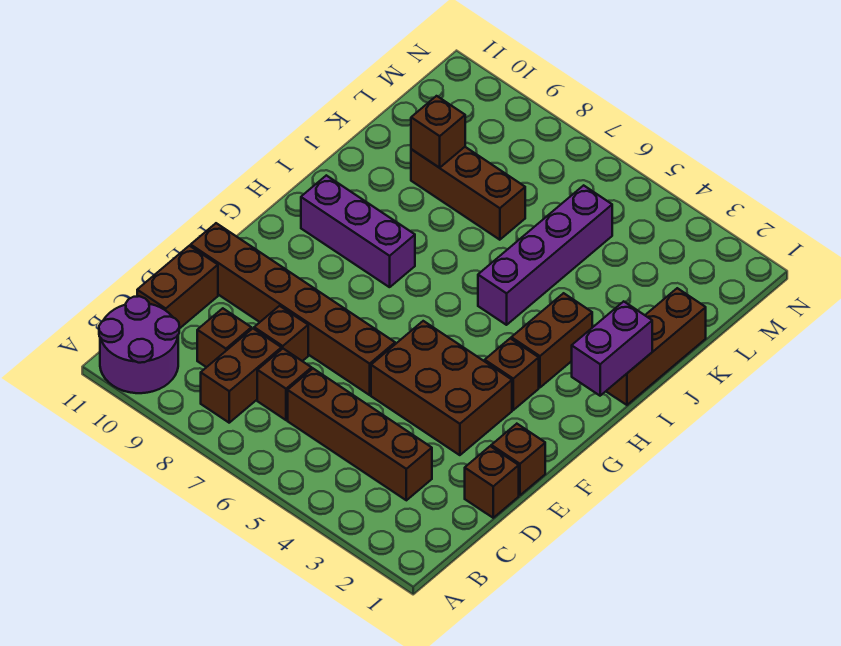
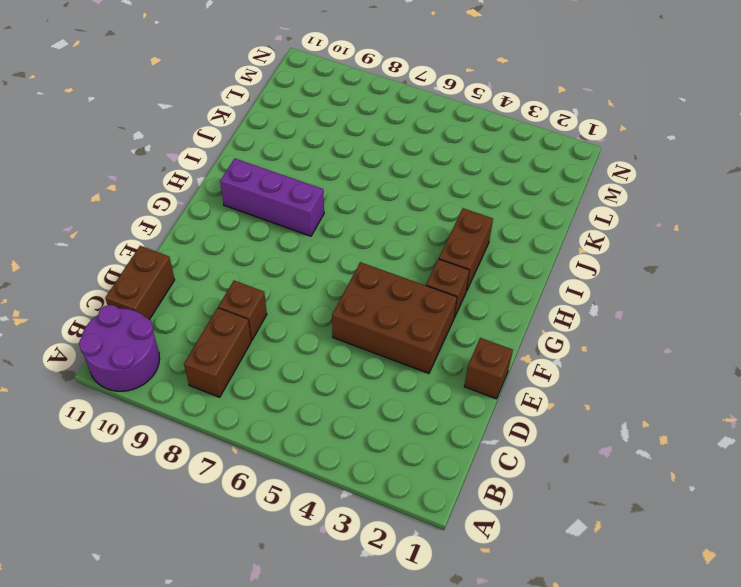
none -> brown brick C3:C6 level 1
none -> brown brick C7 level 1
none -> brown brick C9 level 1

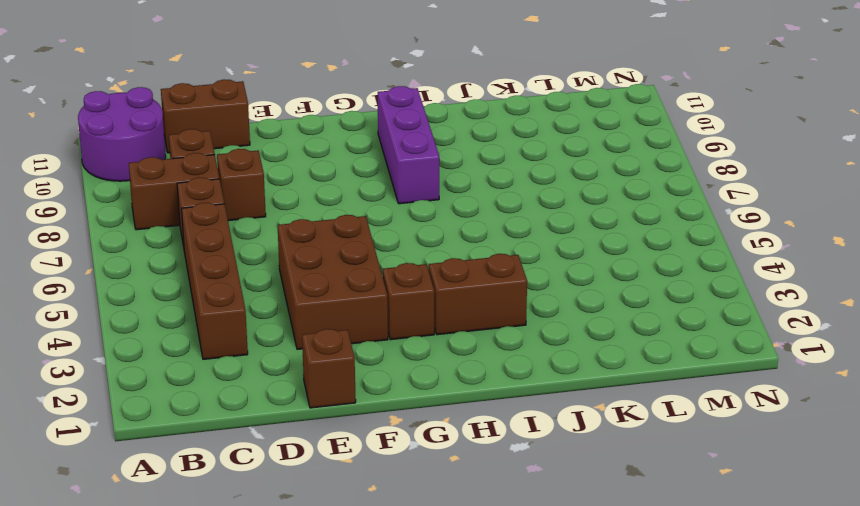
none -> brown brick D1 level 1
none -> brown brick E6:E11 level 1
none -> brown brick I1:K1 level 1

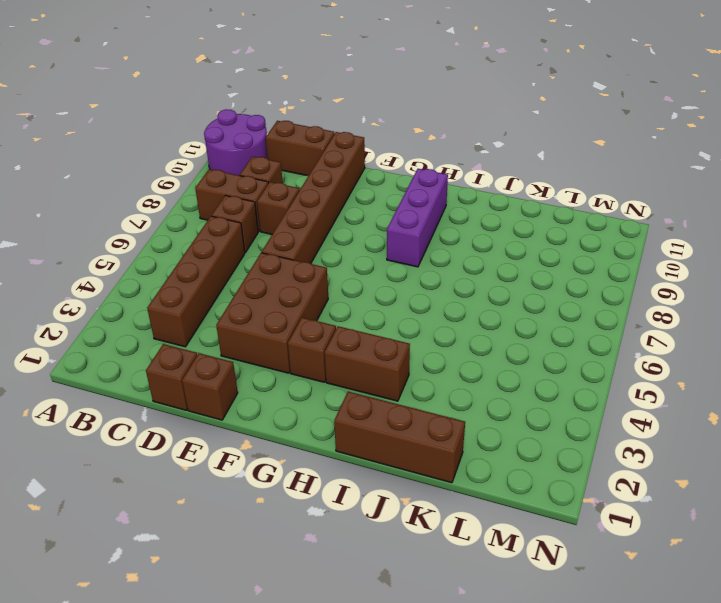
none -> purple brick I5:L5 level 1
none -> brown brick K7:K9 level 1
none -> purple brick H1:I1 level 2

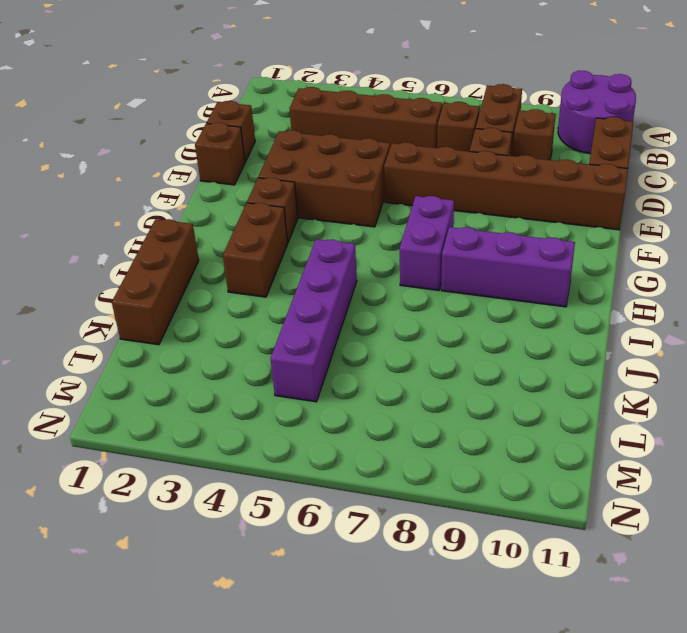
purple brick G7:H7 level 1 -> purple brick H1:I1 level 2
none -> brown brick K7:K9 level 1
none -> brown brick K9 level 2

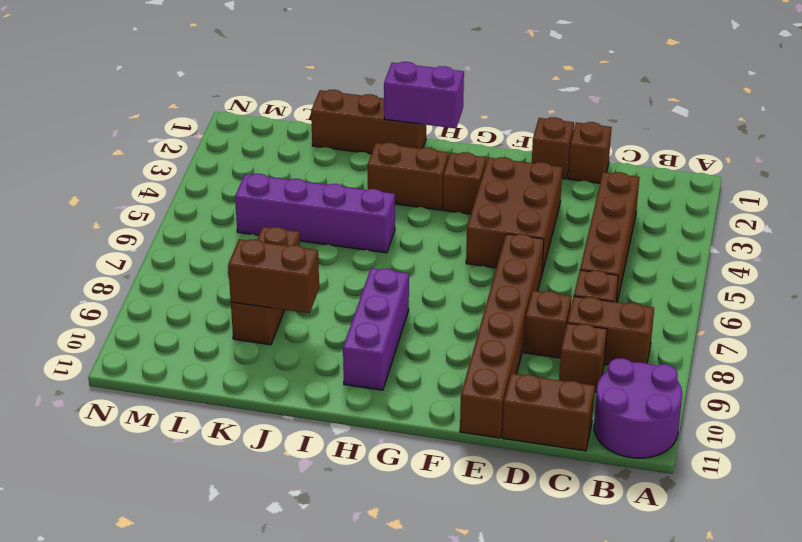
brown brick J9:K9 level 2 -> brown brick K9 level 2

